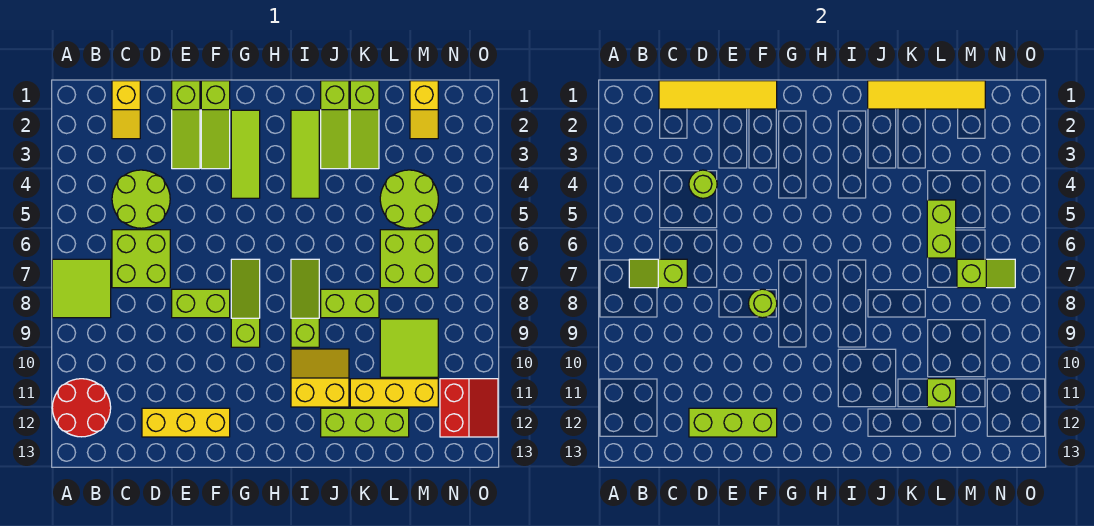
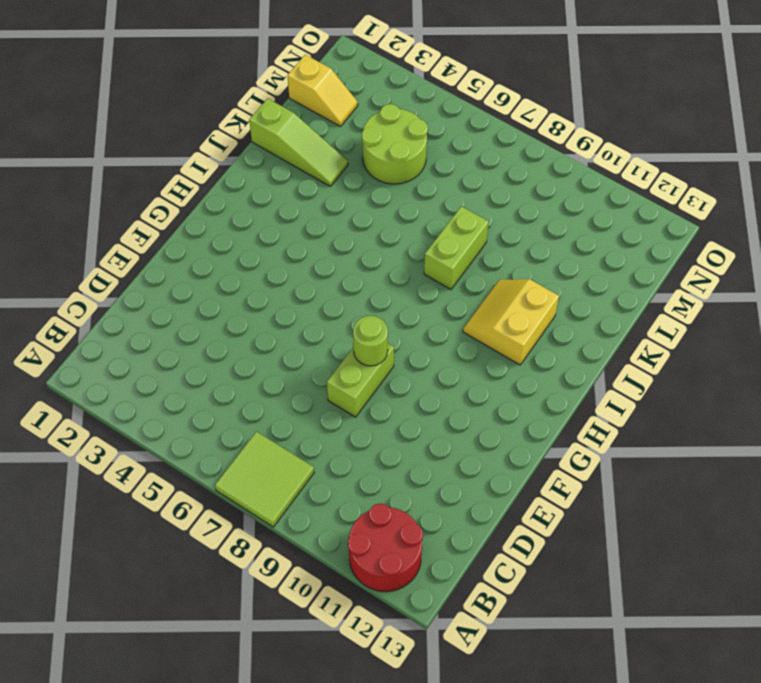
none -> yellow slope C1:C2 level 1 top 1
none -> lime round brick C4:D5 level 1
none -> lime brick C6:D7 level 1
none -> yellow brick D12:F12 level 1

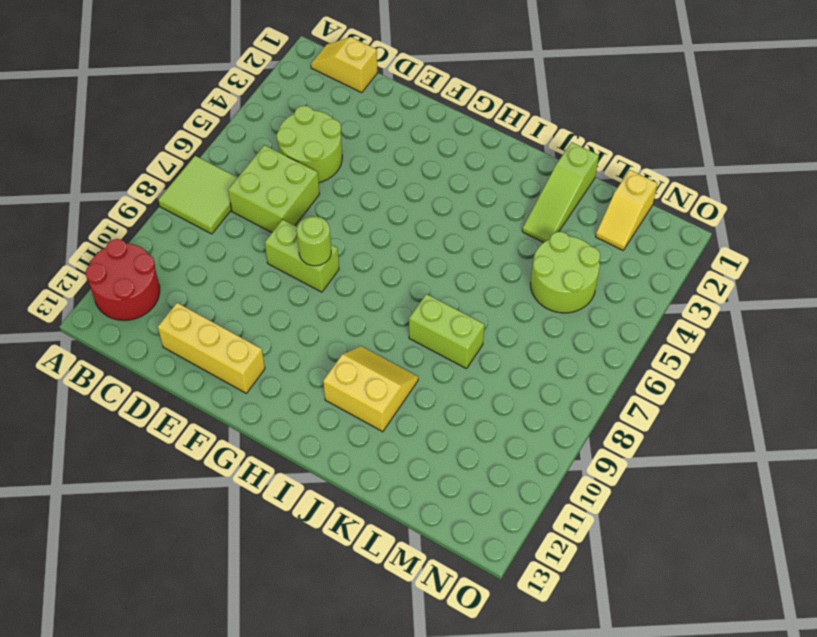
yellow slope B1:C1 level 1 top C -> yellow slope C1:C2 level 1 top 1
none -> lime slope E1:E3 level 1 top 1
none -> lime slope F1:F3 level 1 top 1
none -> lime tile G2:G4 level 1
none -> lime slope G7:G9 level 1 top 9

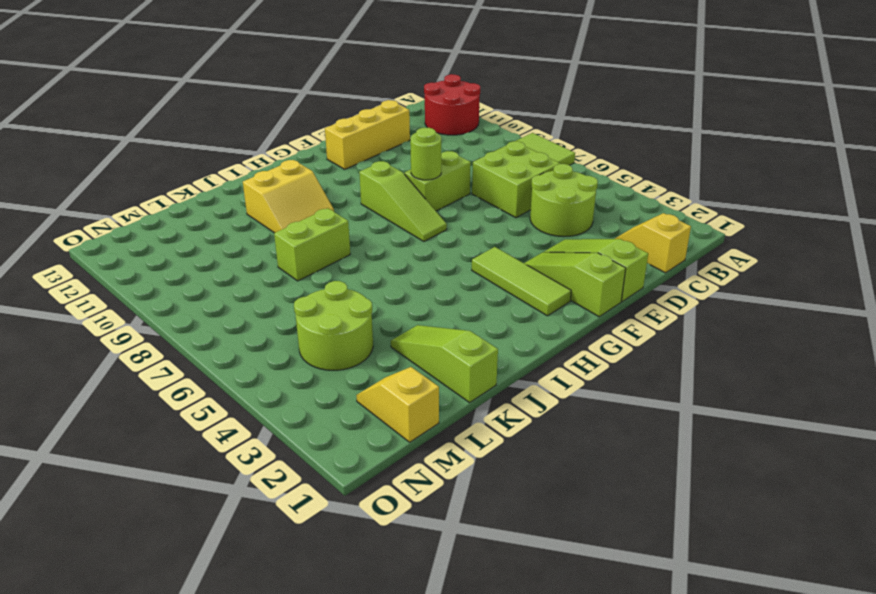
none -> lime tile I2:I4 level 1
none -> lime slope I7:I9 level 1 top 9
none -> lime slope J1:J3 level 1 top 1
none -> lime brick J12:L12 level 1

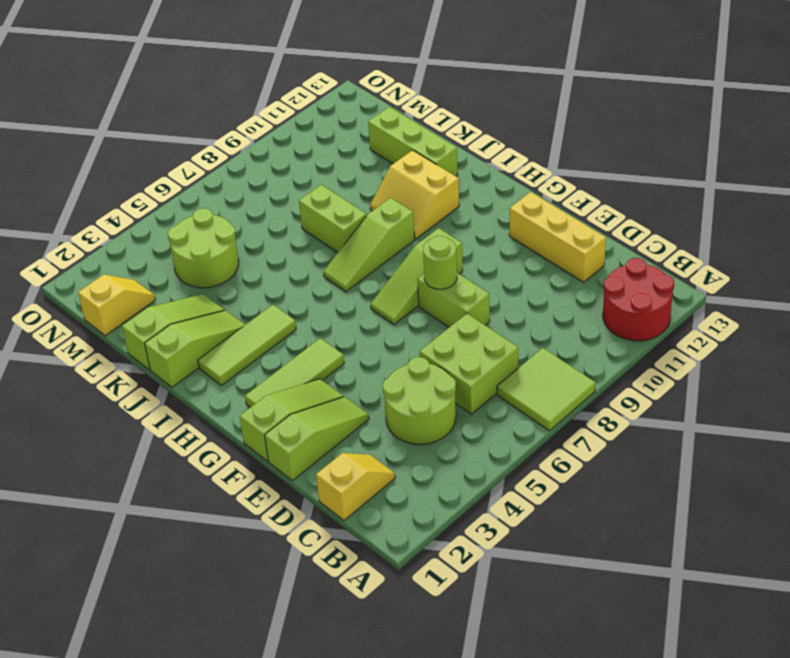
none -> yellow brick K11:M11 level 1
none -> lime brick L6:M7 level 1
none -> lime tile L9:M10 level 1
none -> red slope N11:O12 level 1 top N

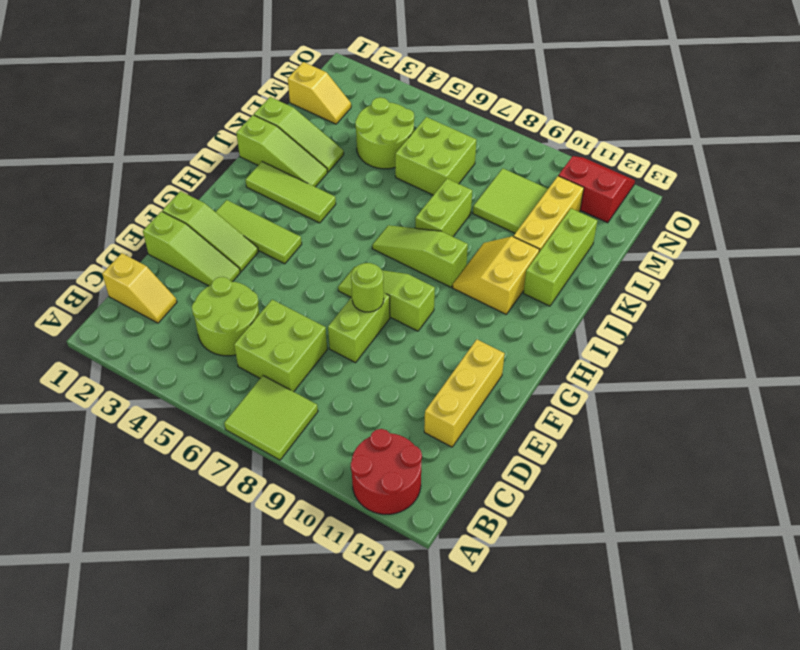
none -> lime slope B7:C7 level 2 top C
none -> yellow tile C1:F1 level 2
none -> lime round brick D4 level 2
none -> lime brick D12:F12 level 2

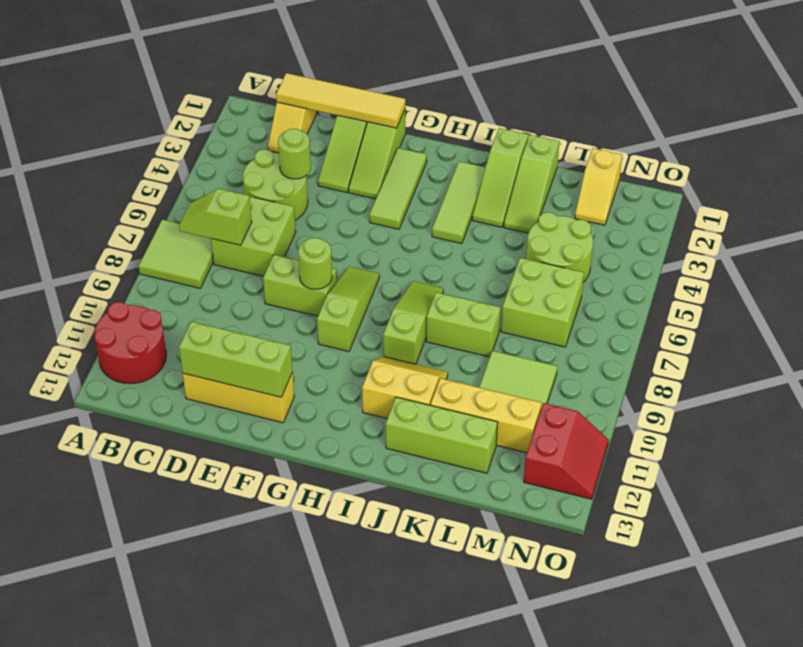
none -> yellow tile J1:M1 level 2
none -> lime brick L5:L6 level 2
none -> lime brick L11 level 2
none -> lime slope M7:N7 level 2 top M

